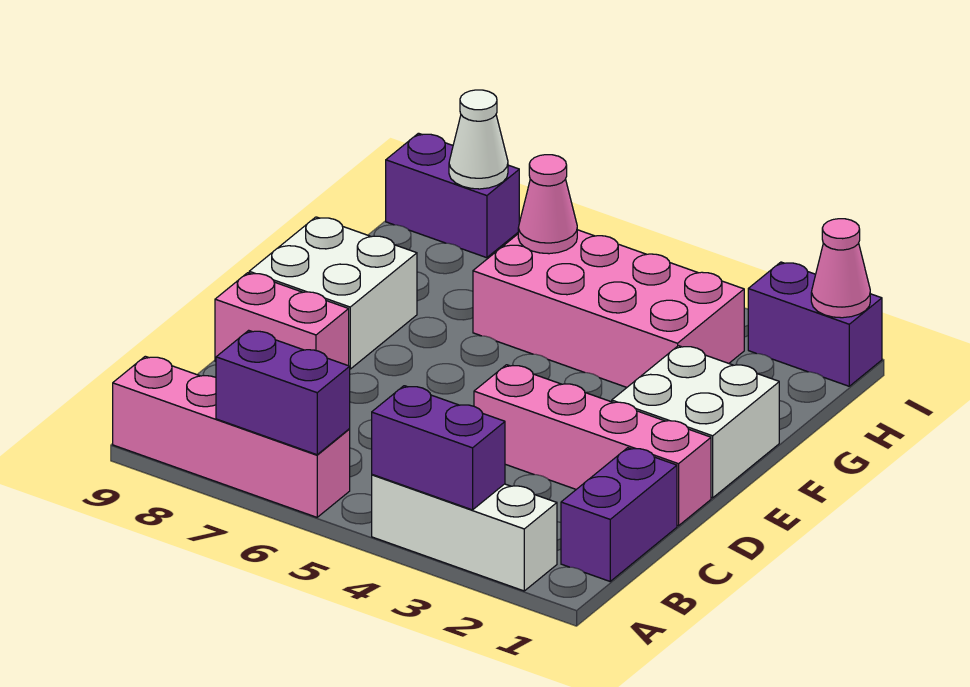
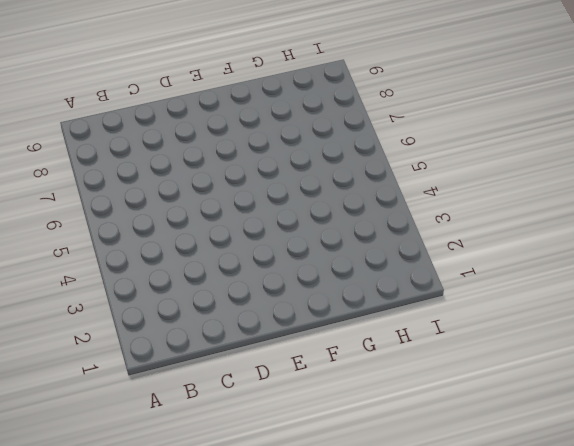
none -> white brick A2:A4 level 1
none -> pink brick A6:A9 level 1
none -> purple brick B1:C1 level 1

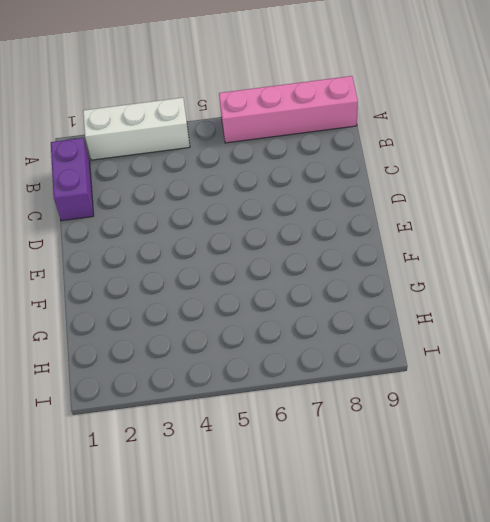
none -> pink brick D1:D4 level 1
none -> pink brick D8:D9 level 1
none -> white brick E1:F2 level 1

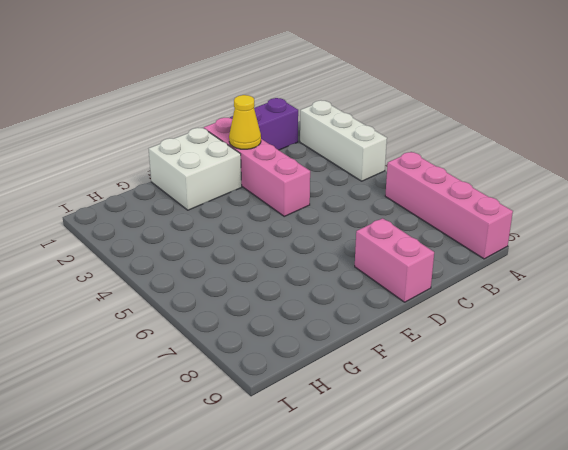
yellow cone D2 level 2 -> none
none -> white brick E8:F9 level 1
none -> pink brick G3:H6 level 1
none -> purple brick I1:I2 level 1

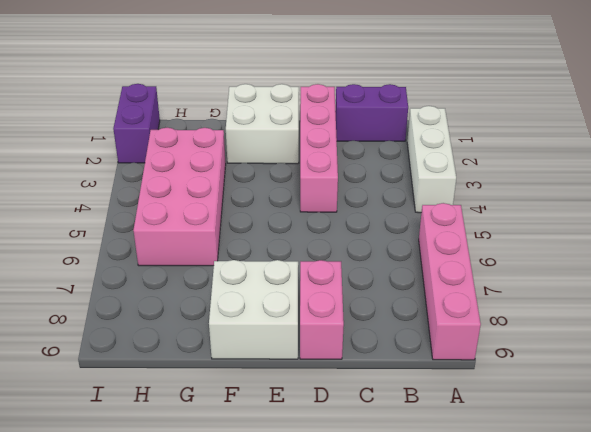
none -> purple brick I8:I9 level 1
none -> purple brick A3:A4 level 2
none -> purple brick A6:A7 level 2

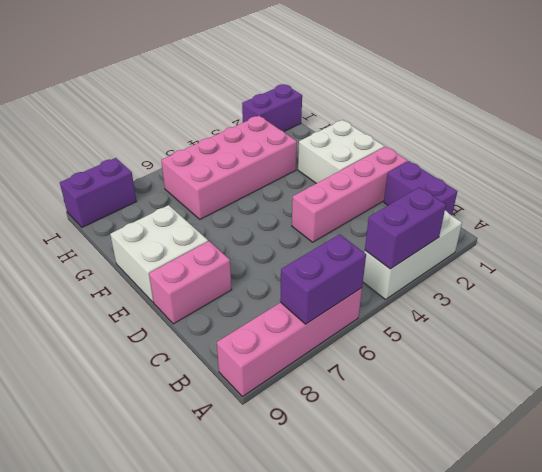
none -> pink cone H6 level 2
none -> pink cone I1 level 2
none -> white cone I8 level 2

